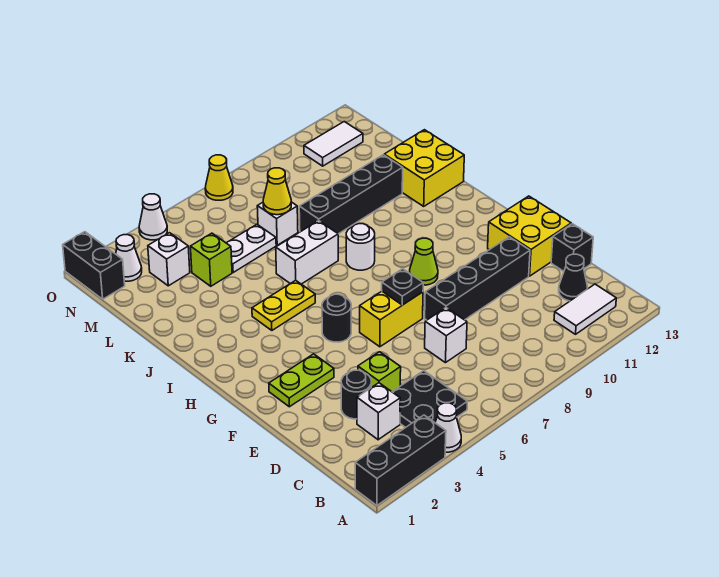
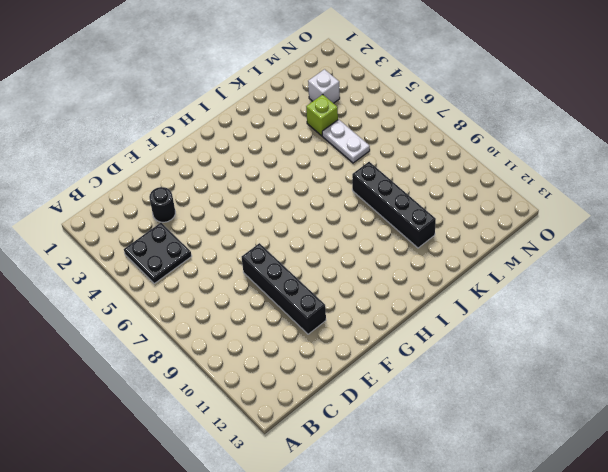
none -> black brick A1:A3 level 1
none -> white cone A4 level 1
none -> white tile B11:B12 level 1
none -> white brick C3 level 1

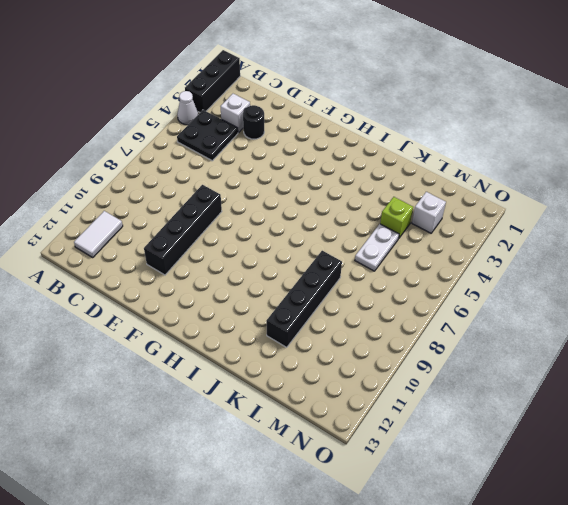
none -> black cone C12 level 1
none -> lime brick D4 level 1
none -> white brick D7 level 1
none -> black brick D13 level 1

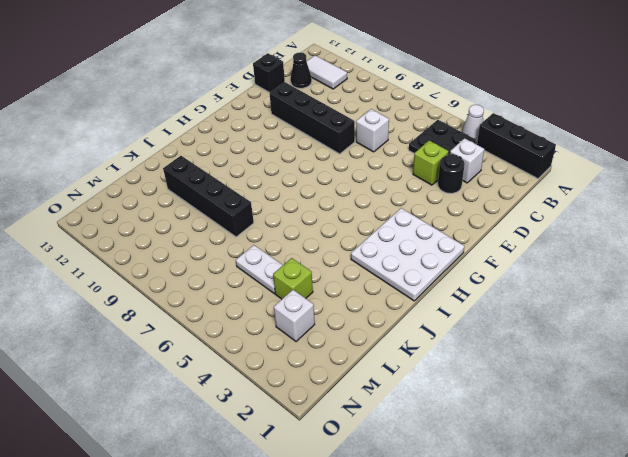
white plate G1:I3 level 1 -> none
none -> yellow brick E12:F13 level 1
none -> lime plate F2:F3 level 1
none -> yellow brick F6:F7 level 1
none -> black round brick G5 level 1

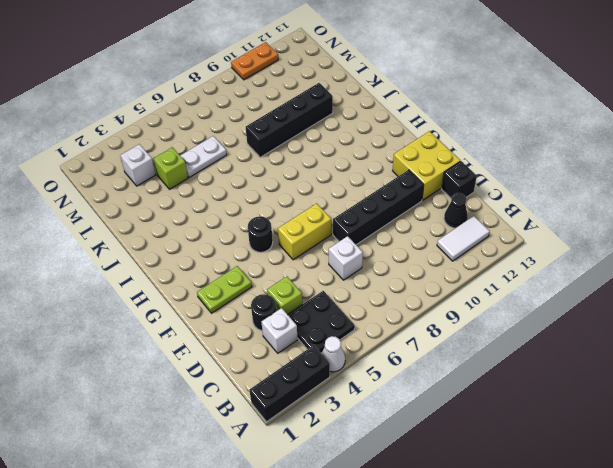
orange plate O10:O11 level 1 -> none
none -> lime cone G9 level 1
none -> yellow plate I4:I5 level 1
none -> white round brick I8 level 1
none -> white brick J6:J7 level 1

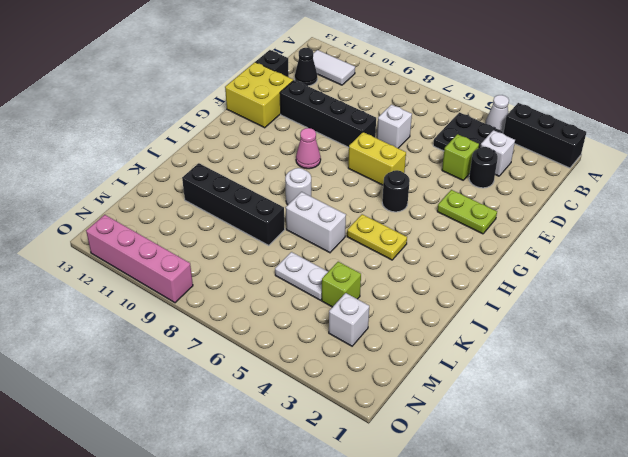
pink cone G9 level 1 -> lime cone G9 level 1
pink brick O9:O12 level 1 -> none
none -> yellow brick J12:K13 level 1
none -> white brick L7 level 1
none -> black brick N1:O1 level 1
none -> white cone N2 level 1

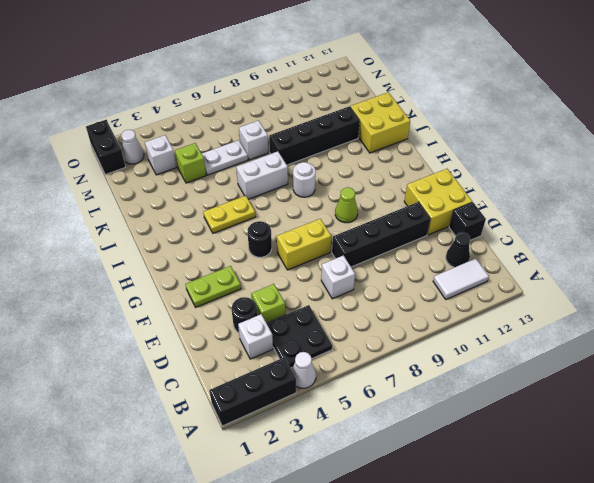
none -> white tile N11:N12 level 1
none -> white cone O4 level 1
none -> yellow cone O7 level 1
none -> black plate F7 level 2

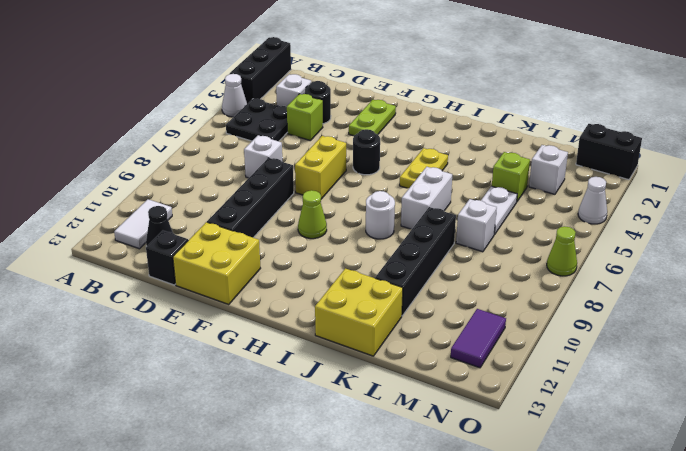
purple tile N11:N12 level 1 -> white tile N11:N12 level 1
lime cone O7 level 1 -> yellow cone O7 level 1
none -> white cone N2 level 1
none -> black plate F7 level 2
none -> yellow cone L7 level 2

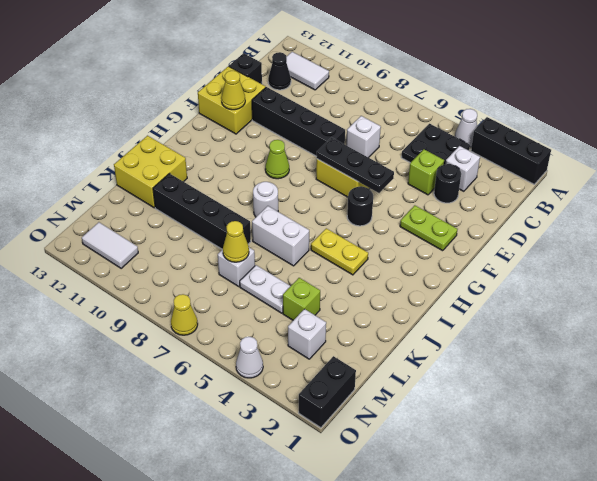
black plate F5:F7 level 2 -> black plate F7 level 2
yellow cone F12 level 2 -> none
none -> white cone N2 level 1

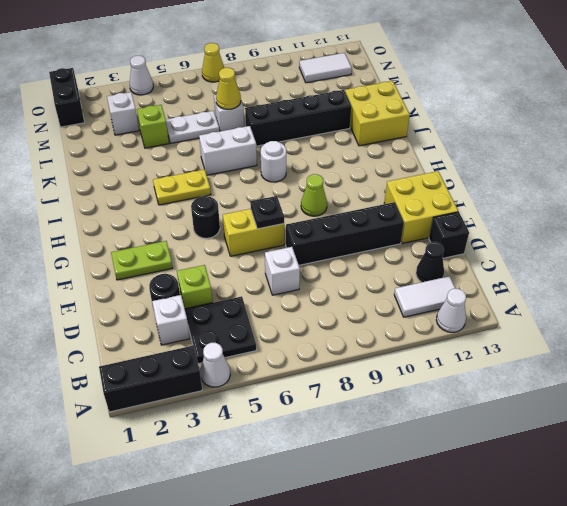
white cone A12 level 1 -> white cone N2 level 1

